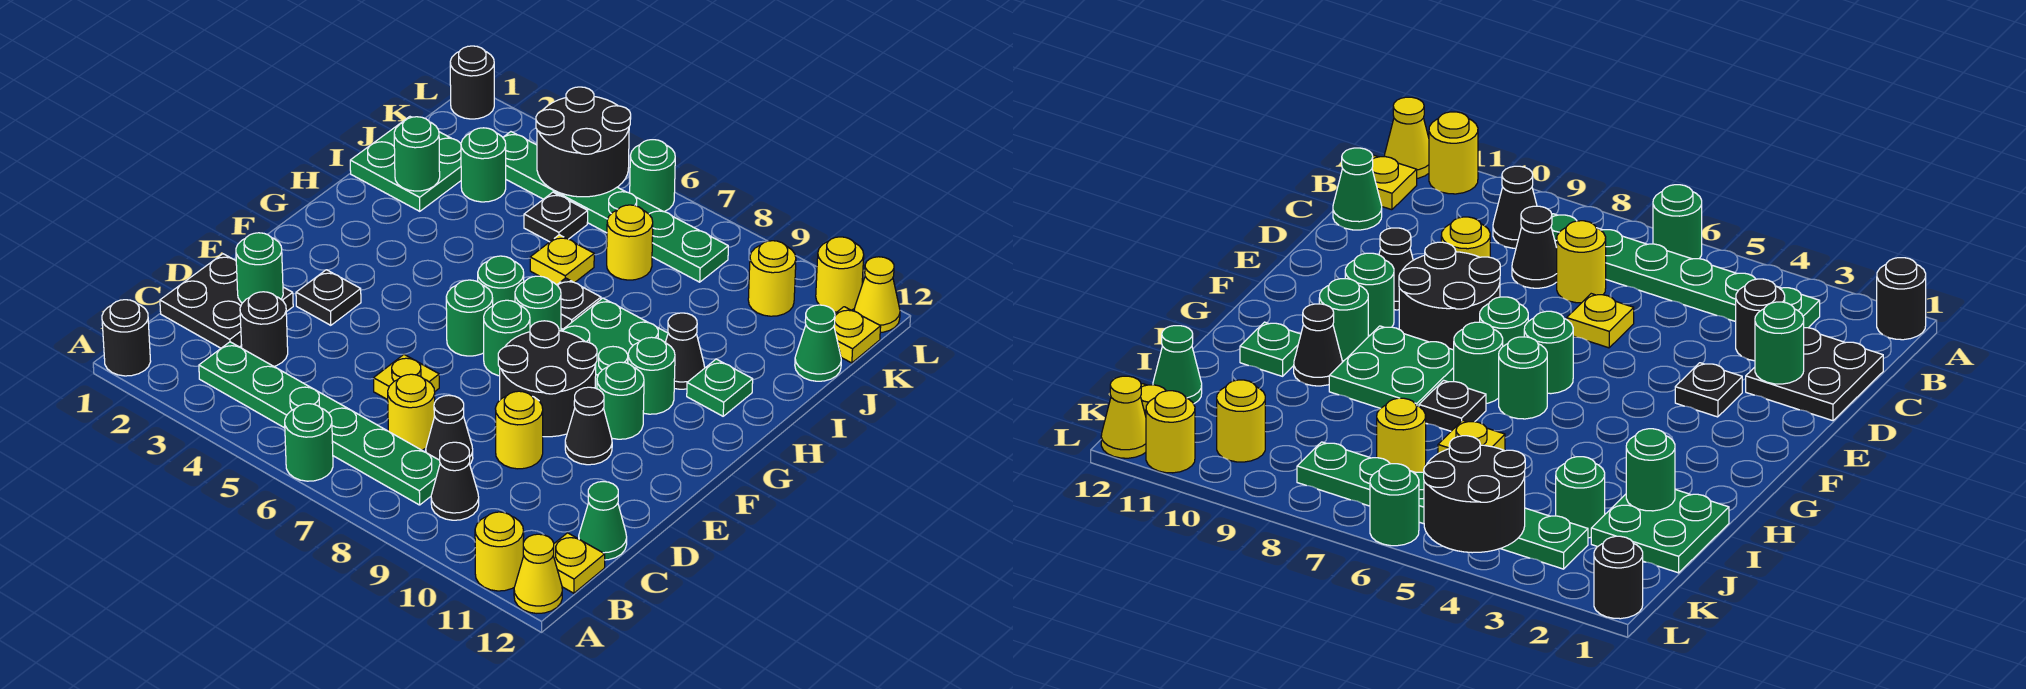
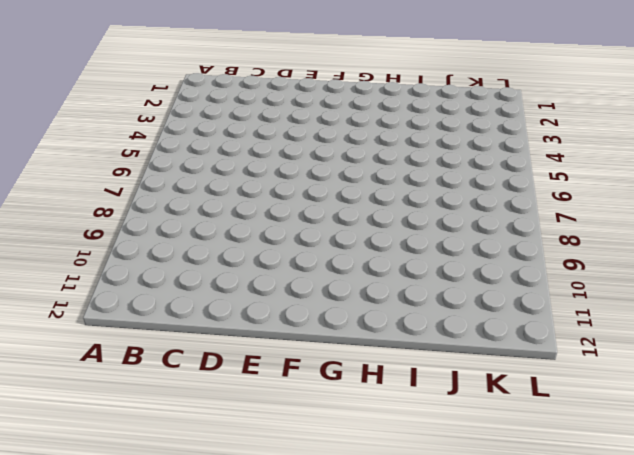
none -> black round brick A1 level 1
none -> green round brick A6 level 1
none -> yellow round brick A11 level 1
none -> yellow cone A12 level 1

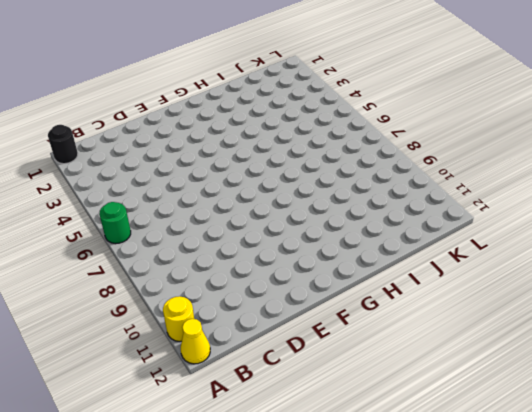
none -> green plate B3:B8 level 1
none -> black cone B9 level 1
none -> yellow plate B12 level 1
none -> black plate C1:D2 level 1

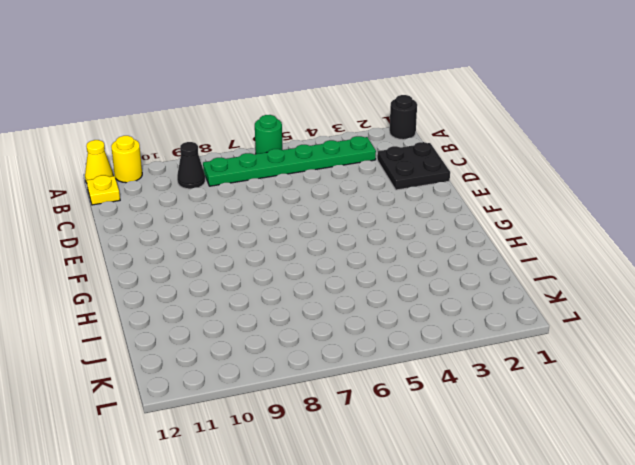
none -> black round brick C3 level 1
none -> yellow round brick C7 level 1
none -> black cone C8 level 1
none -> green cone C12 level 1

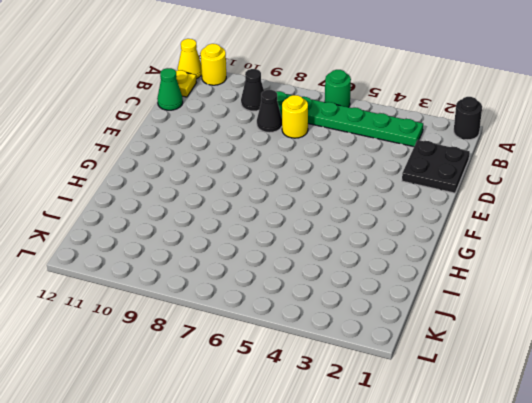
none -> black round brick C3 level 1
none -> yellow plate D6 level 1
none -> yellow round brick D9 level 1
none -> black plate E3 level 1

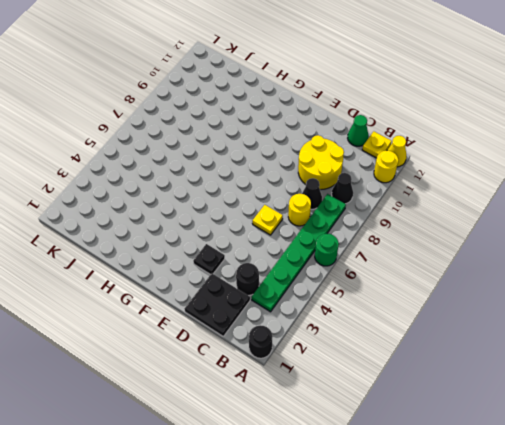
yellow round brick C9:D10 level 1 -> yellow round brick D9 level 1
none -> black round brick E8:F9 level 1
none -> black cone E10 level 1
none -> green round brick F6 level 1
none -> green round brick F7 level 1

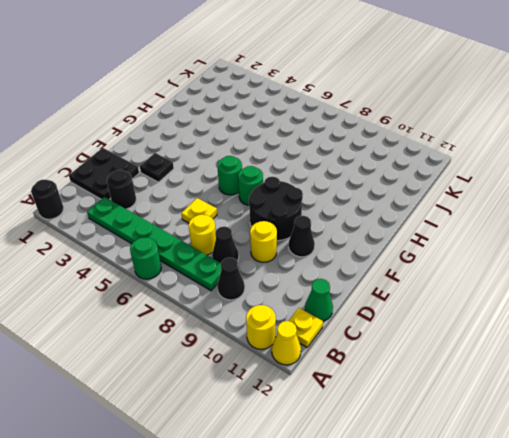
none -> green round brick F10 level 1
none -> green round brick G6 level 1
none -> green round brick G7 level 1
none -> green plate G8:H9 level 1

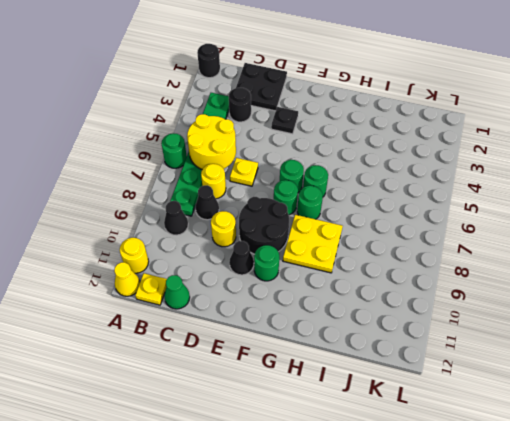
yellow round brick B5:C6 level 2 -> none
yellow plate G8:H9 level 1 -> green plate G8:H9 level 1
none -> green round brick G10 level 1
none -> black plate H7 level 1
none -> black cone H10 level 1
none -> green plate H11 level 1

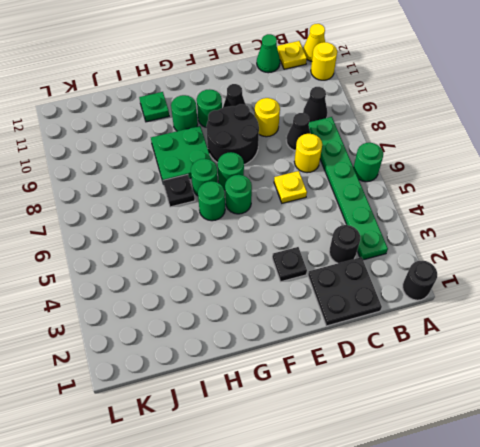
none -> black cone H10 level 1
none -> green plate I1:J2 level 1
none -> yellow plate I6 level 1
none -> green round brick J3 level 1

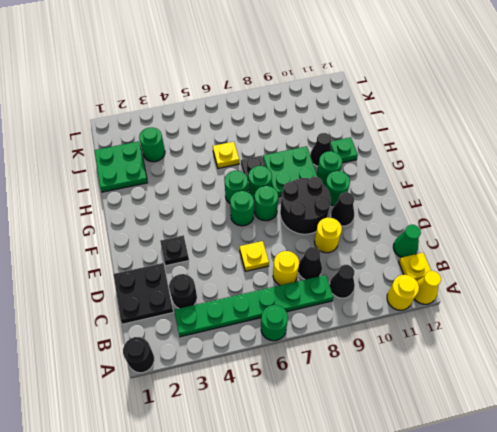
none -> black plate J5 level 1
none -> yellow round brick J7 level 1
none -> green cone J12 level 1
none -> green plate K3:K8 level 1

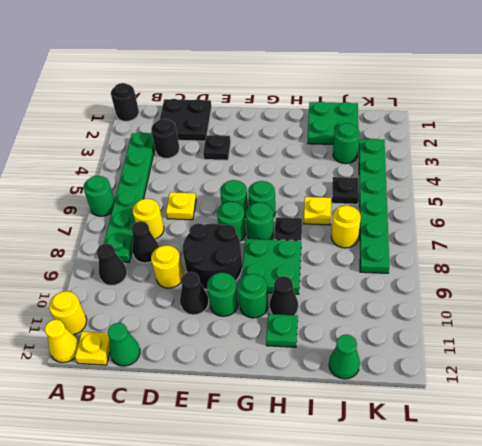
none -> yellow round brick K10 level 1
none -> yellow plate K12 level 1
none -> black round brick L1 level 1
none -> green round brick L6 level 1

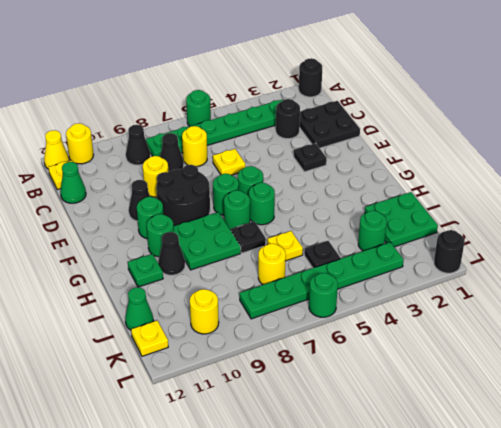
none -> yellow round brick L11 level 1
none -> yellow cone L12 level 1
none -> green round brick D2 level 2
none -> green round brick I2 level 2

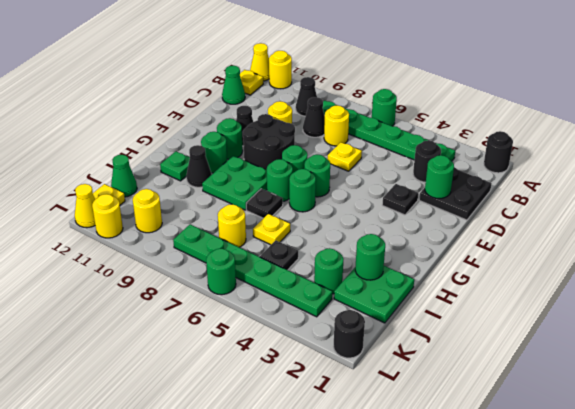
none -> black round brick K4:L5 level 2

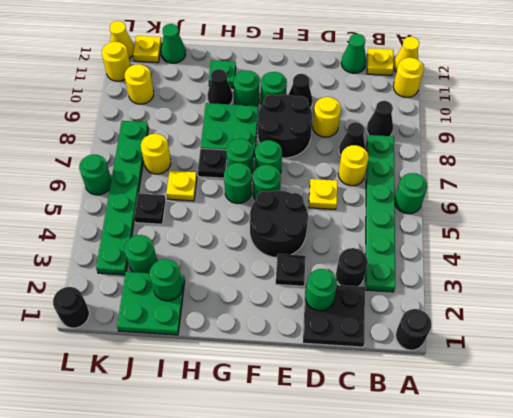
black round brick E4:F5 level 1 -> black round brick K4:L5 level 2

